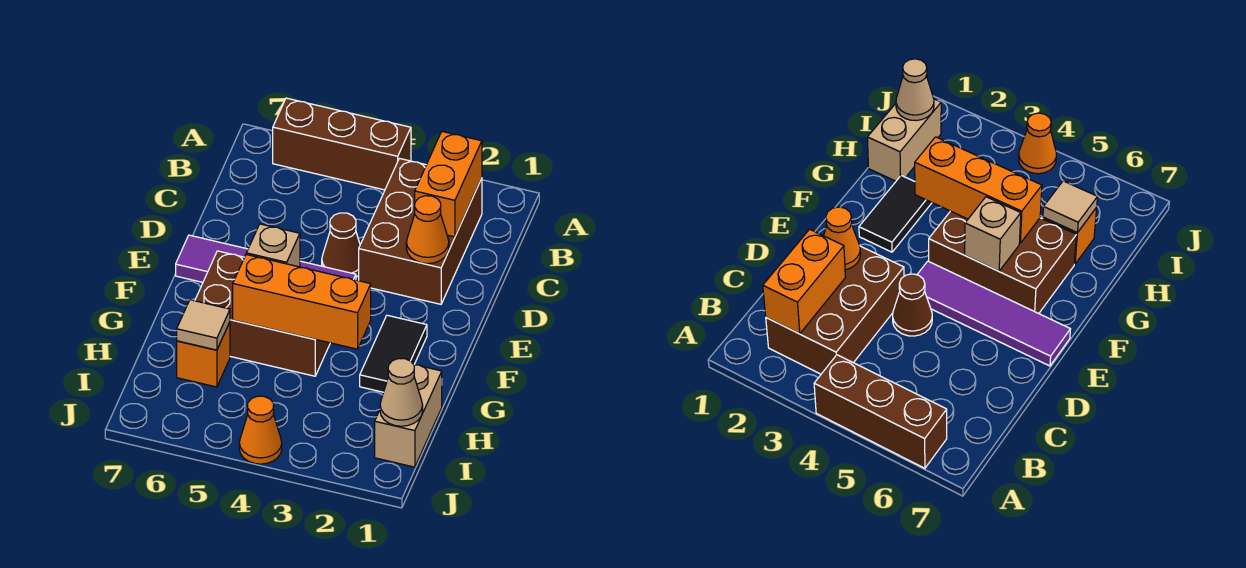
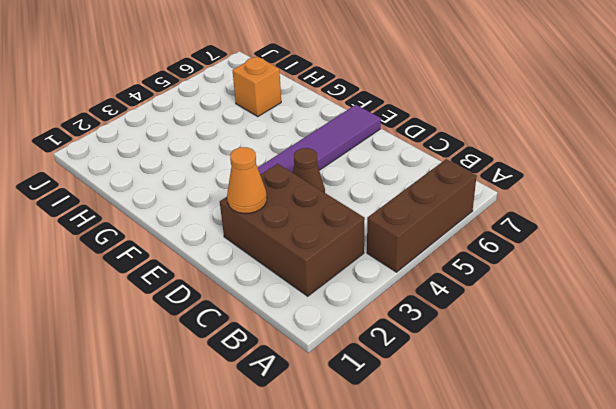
none -> black tile F2:G2 level 1
none -> brown brick F4:G6 level 1
none -> tan brick H1:I1 level 1

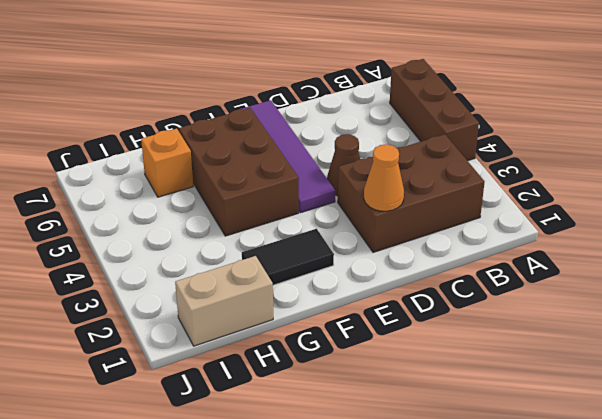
none -> orange cone J4 level 1
none -> orange brick B2:C2 level 2
none -> tan brick F5 level 2

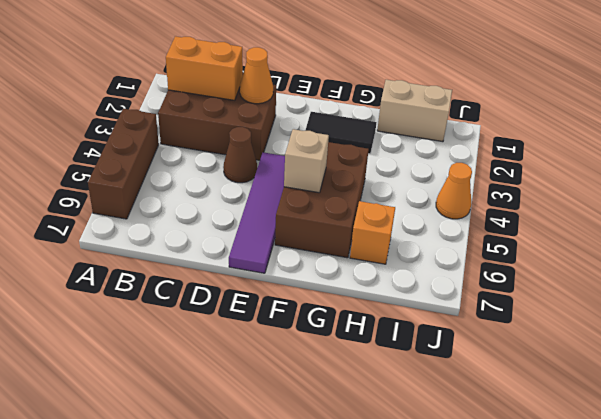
none -> orange brick G3:G5 level 2
none -> tan tile H6 level 2
none -> tan cone I1 level 2

